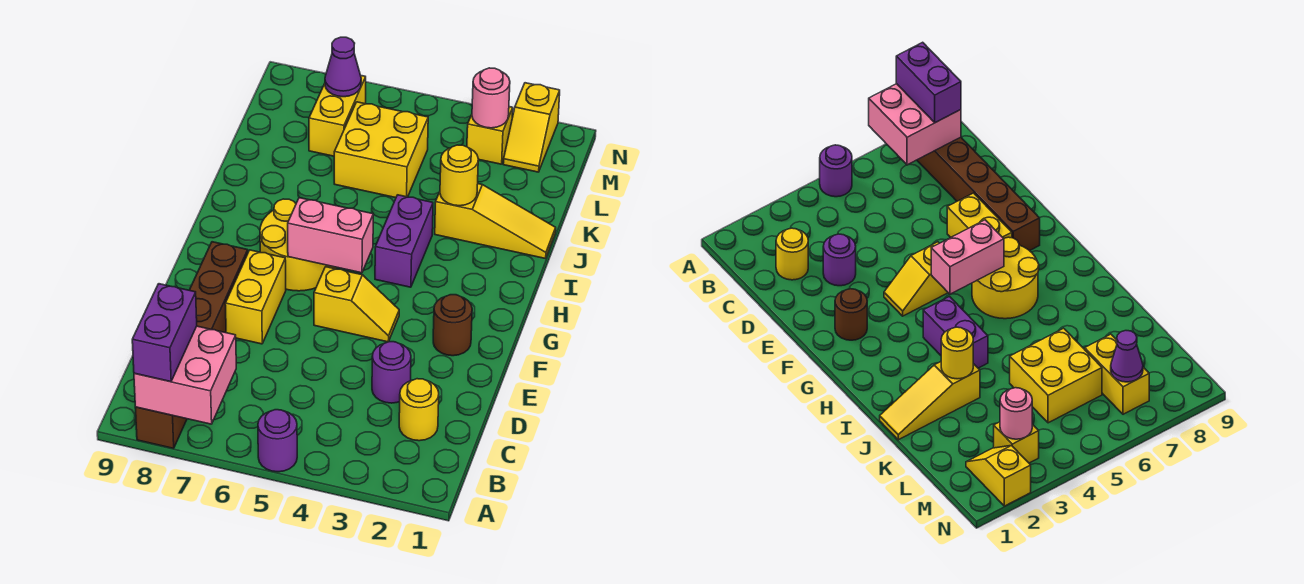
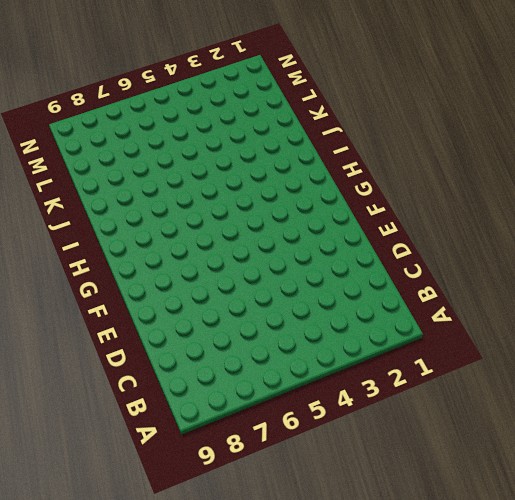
none -> purple round brick A5 level 1
none -> brown brick A8:F8 level 1
none -> yellow round brick C2 level 1

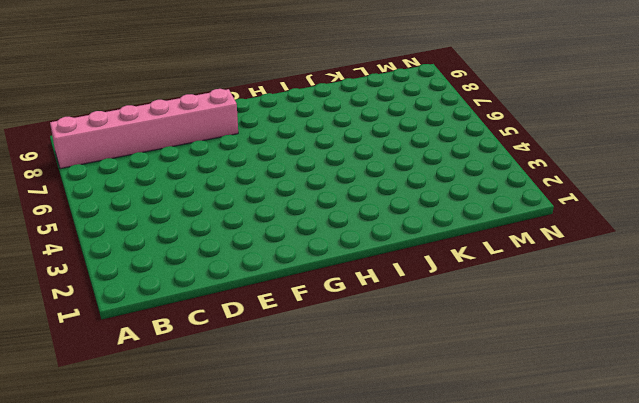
pink brick A8:F8 level 1 -> brown brick A8:F8 level 1
none -> purple round brick A5 level 1
none -> yellow round brick C2 level 1
none -> purple round brick D3 level 1

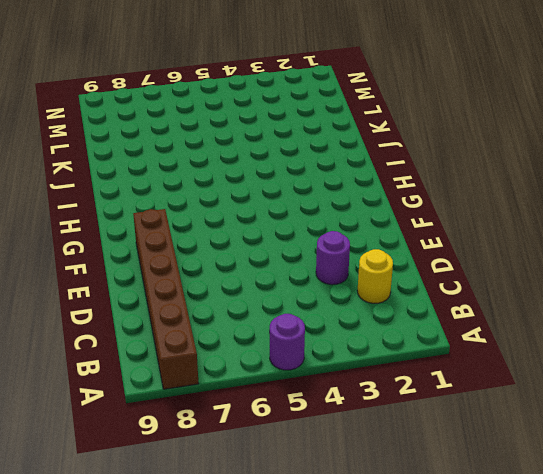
none -> yellow brick E7:F7 level 1
none -> brown round brick F2 level 1
none -> yellow slope F4:F5 level 1 top 5

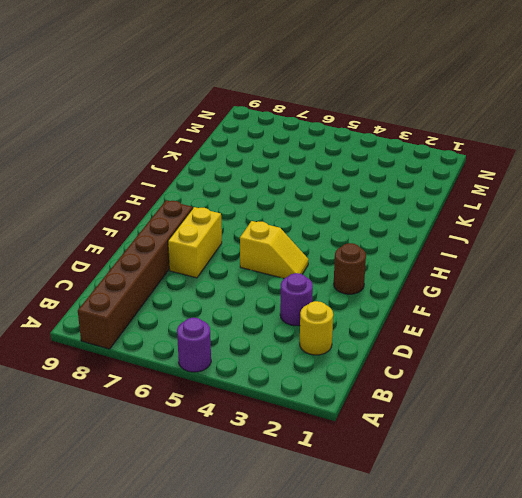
none -> yellow round brick G6:H7 level 1
none -> purple brick H4:I4 level 1
none -> yellow slope J1:J3 level 1 top 3

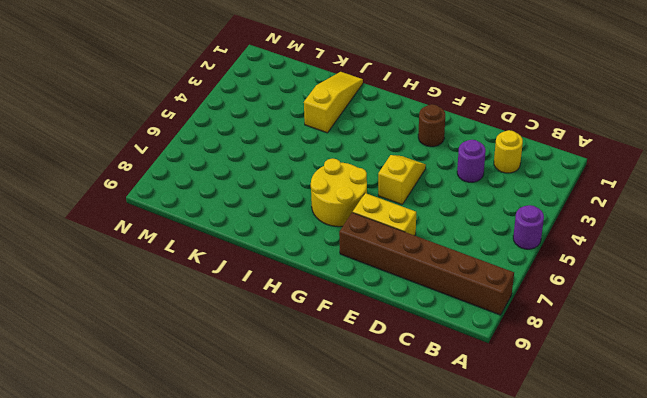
none -> purple brick H4:I4 level 1
none -> yellow brick K5:L6 level 1
none -> yellow brick L7:M7 level 1

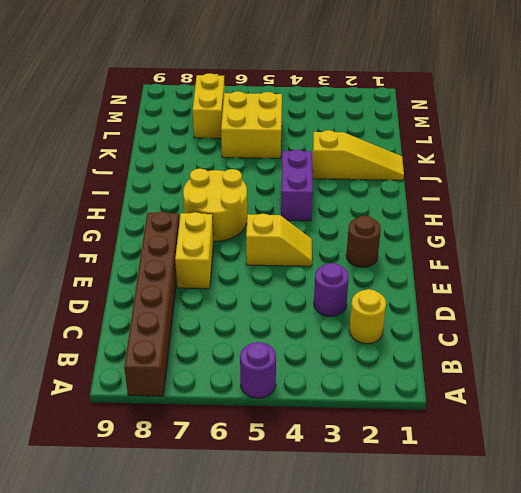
none -> yellow slope M2:N2 level 1 top N
none -> yellow brick M3 level 1
none -> pink brick A7:B8 level 2

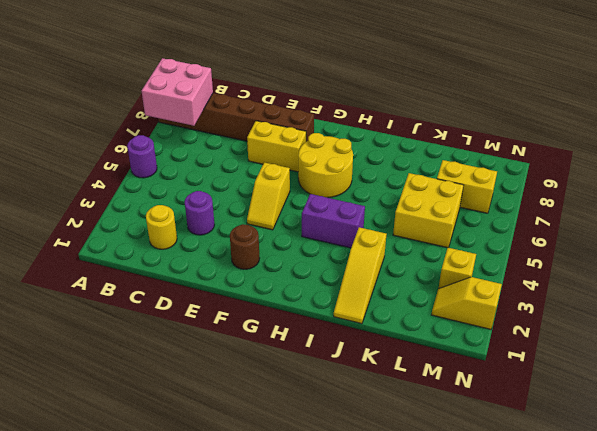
none -> pink brick G5:G6 level 2
none -> yellow round brick J3 level 2
none -> pink round brick M3 level 2

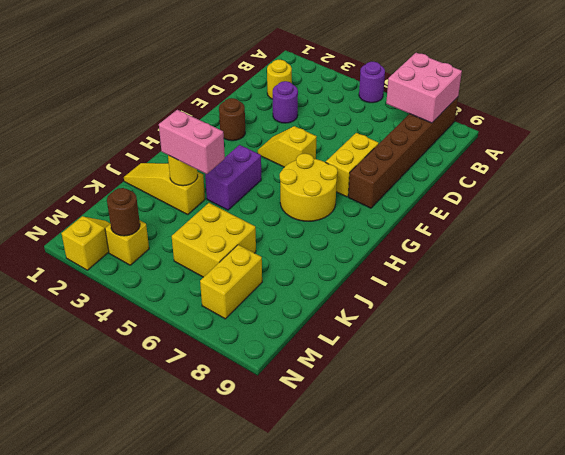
pink brick J3:J4 level 3 -> pink brick G5:G6 level 2
brown round brick M3 level 2 -> pink round brick M3 level 2
none -> purple cone M7 level 2
none -> purple brick A8:B8 level 3

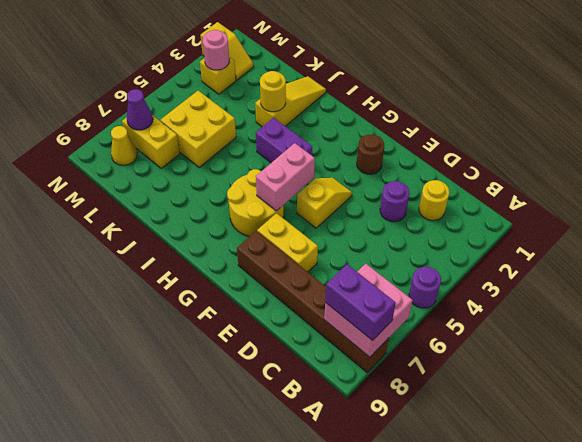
yellow cone M8 level 1 -> none

